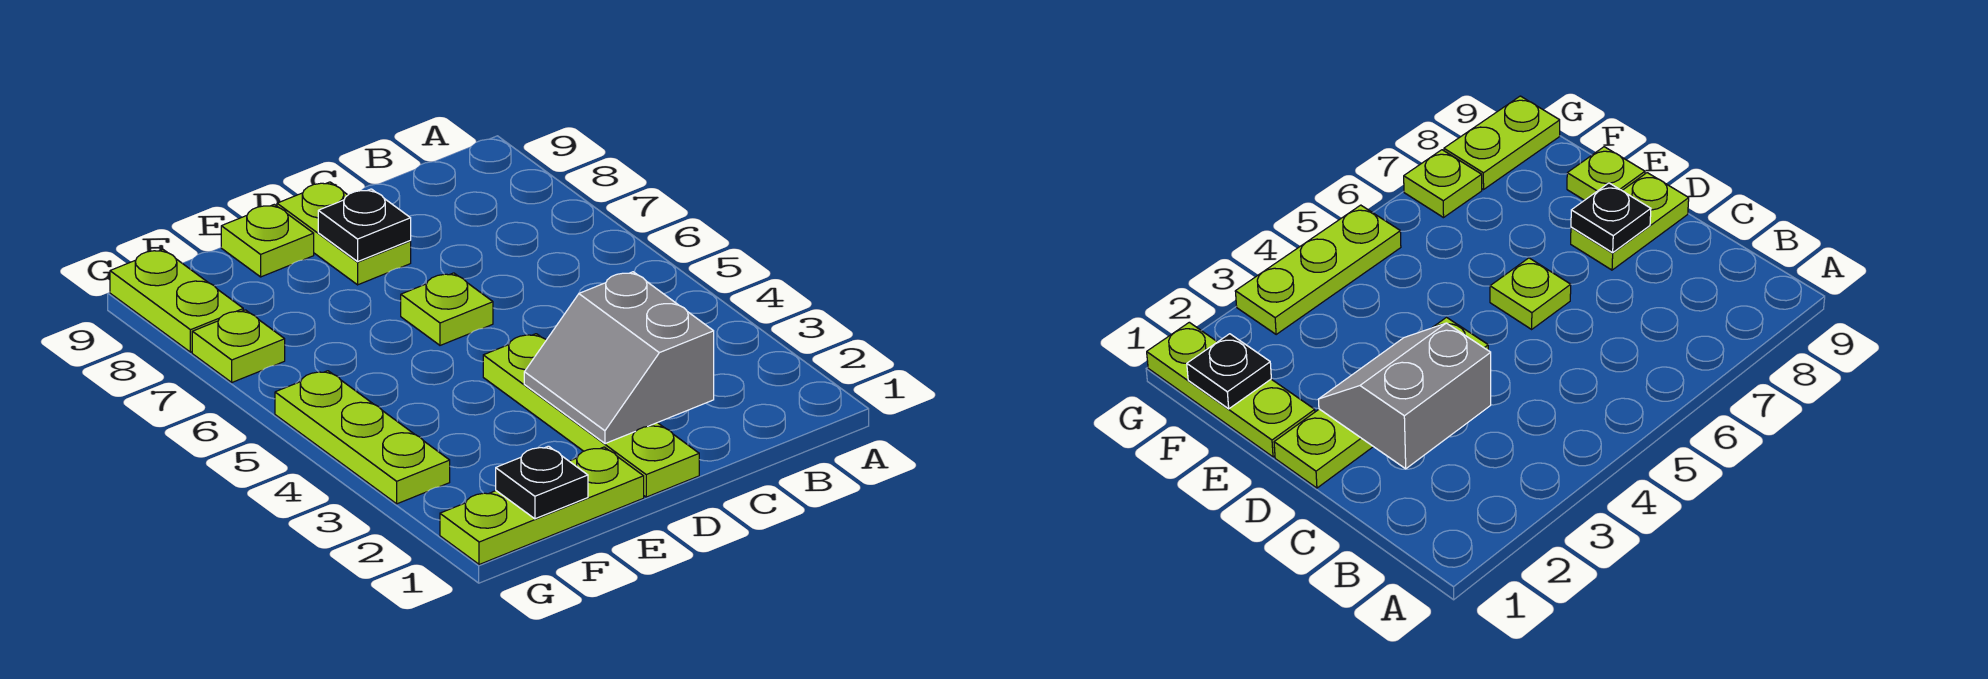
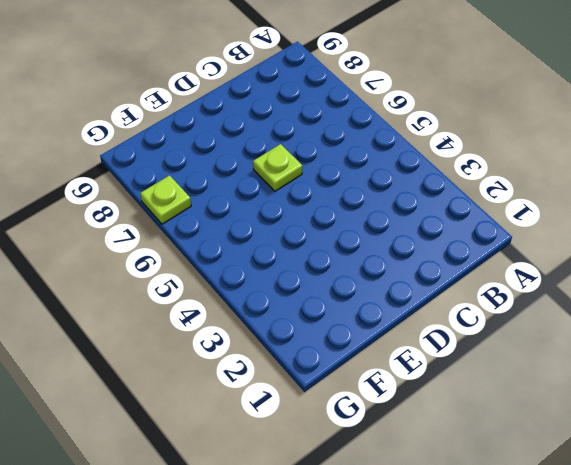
none -> lime plate D1:D4 level 1
none -> lime plate D8:D9 level 1

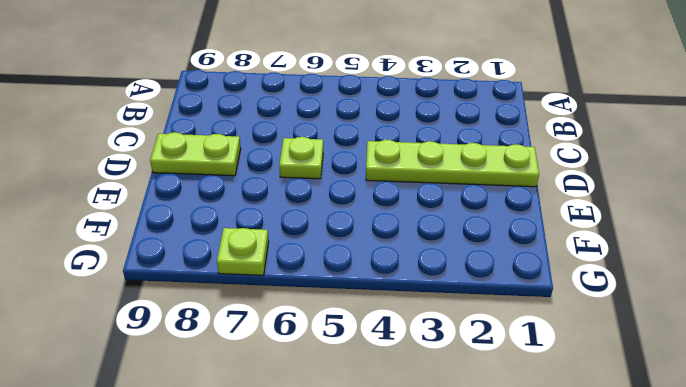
none -> lime plate E1:G1 level 1
none -> lime plate E9 level 1

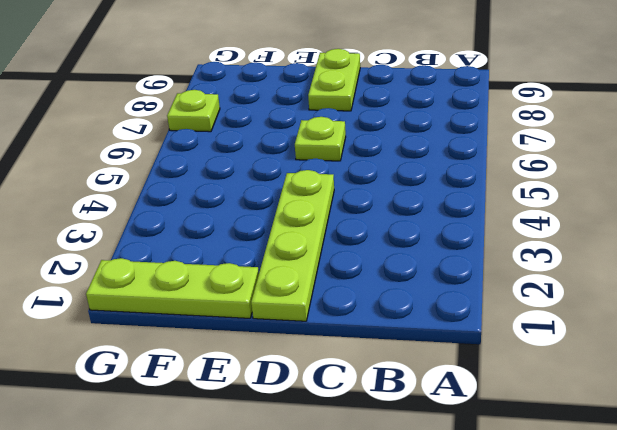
none -> lime plate E9 level 1
none -> lime plate G3:G5 level 1

